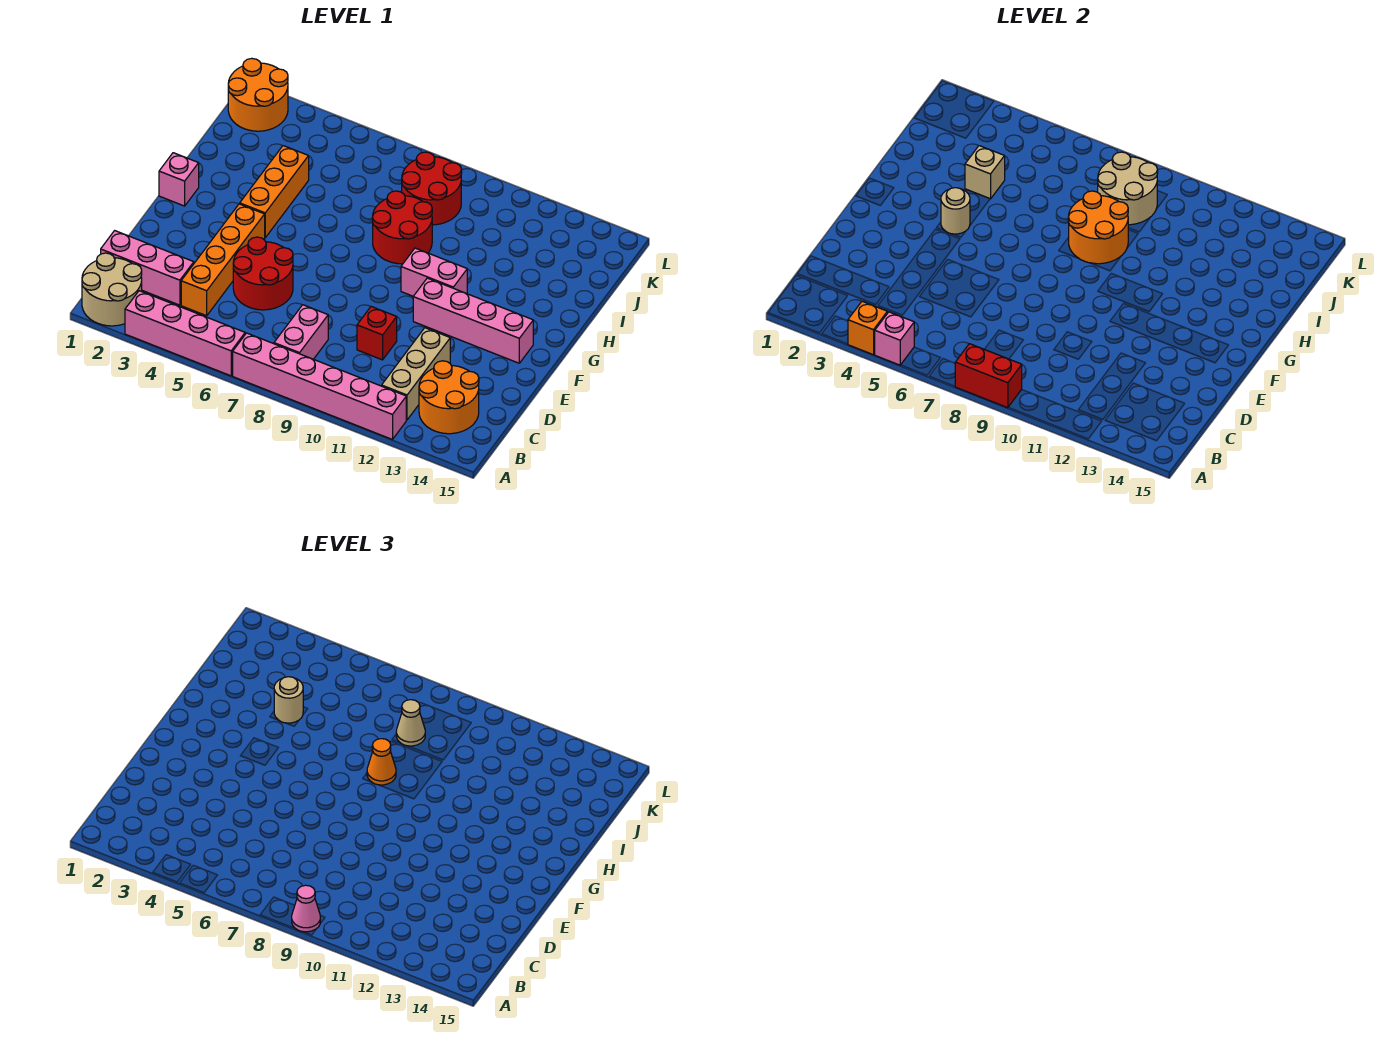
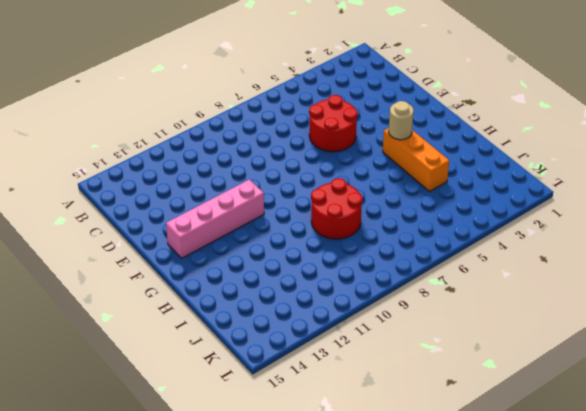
none -> tan round brick A1:B2 level 1
none -> pink brick A3:A6 level 1
none -> pink brick A7:A12 level 1

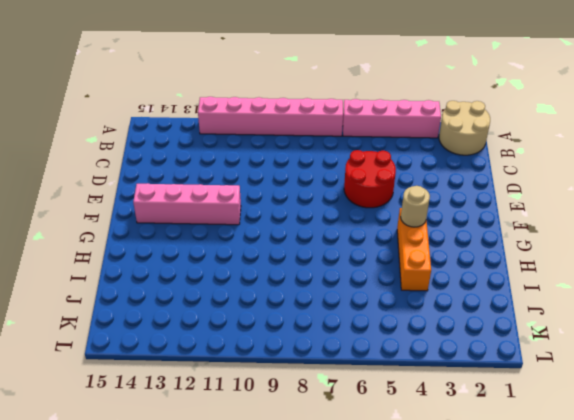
none -> pink brick B8:C8 level 1
none -> tan brick B12:D12 level 1
none -> orange round brick B13:C14 level 1

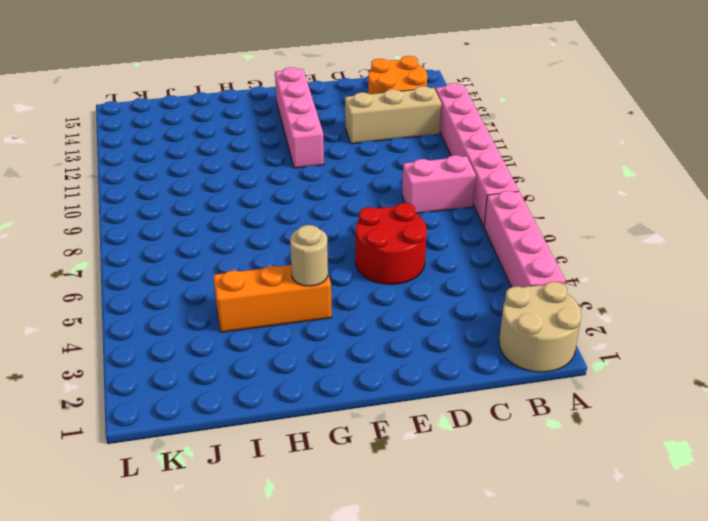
none -> pink brick C1:C3 level 1
none -> orange brick C4:F4 level 1
none -> red brick D10 level 1

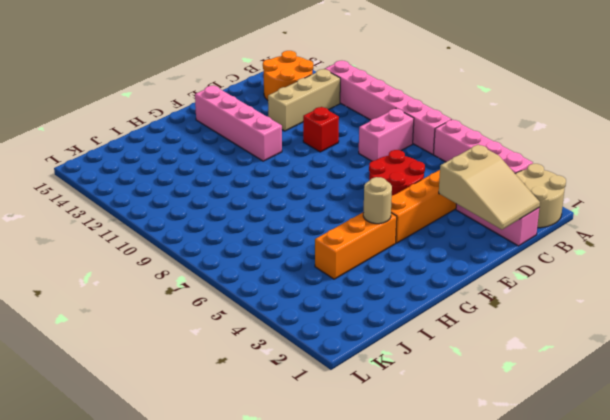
tan slope C1:D3 level 2 top 3 -> none
none -> pink brick G1 level 1
none -> pink brick G10:G11 level 1
none -> red round brick H8:I9 level 1

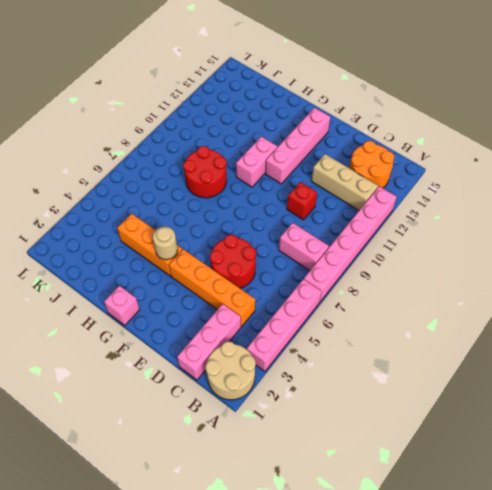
none -> red round brick J8:K9 level 1
none -> orange round brick K1:L2 level 1
none -> orange brick A4 level 2

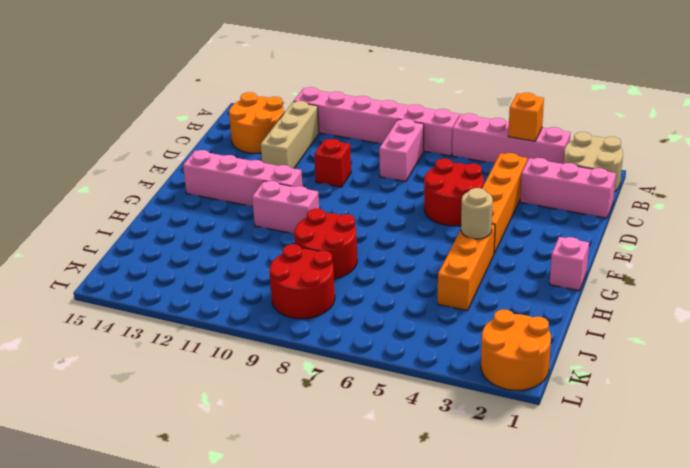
none -> pink brick A5 level 2
none -> red brick A8:A9 level 2
none -> orange round brick H8:I9 level 2

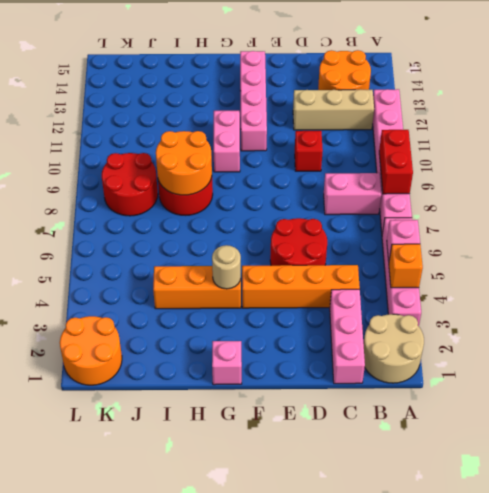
none -> tan brick I4 level 2
none -> tan round brick J8:K9 level 2
none -> pink cone A9 level 3

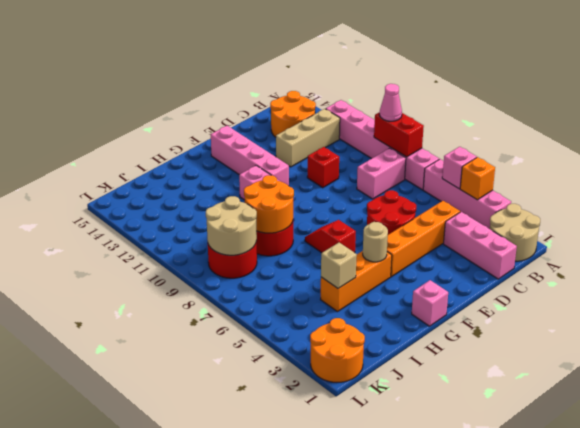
red slope G6:G7 level 1 top 6 -> none
none -> orange cone H8 level 3
none -> tan round brick I4 level 3
none -> tan cone J8 level 3

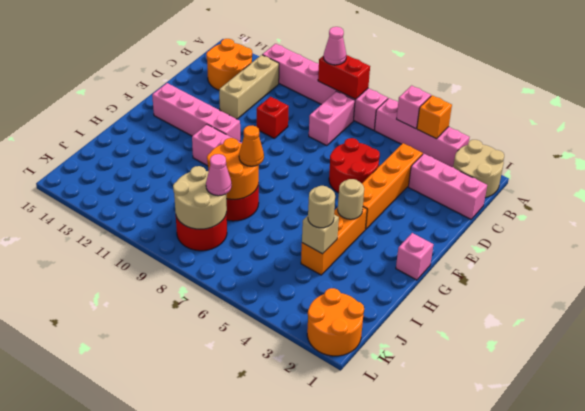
pink cone J8 level 3 -> tan cone J8 level 3

